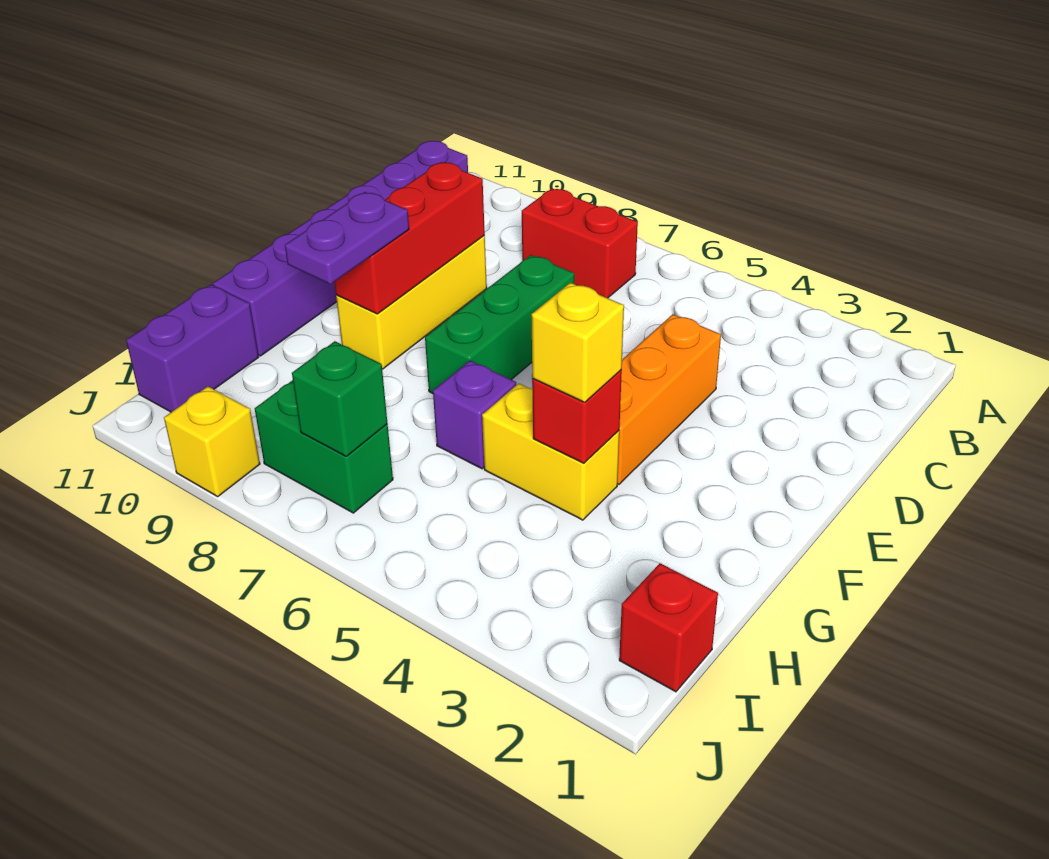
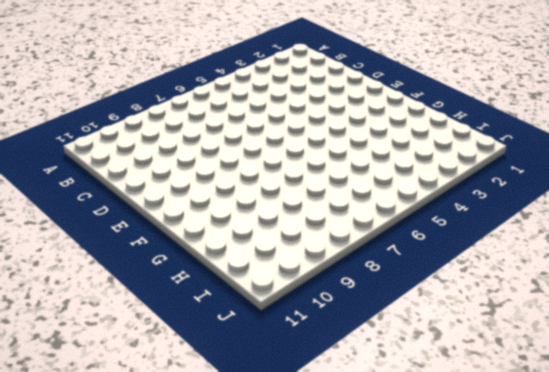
none -> red brick B7:B8 level 1
none -> purple brick B11:G11 level 1
none -> orange brick D4:F4 level 1

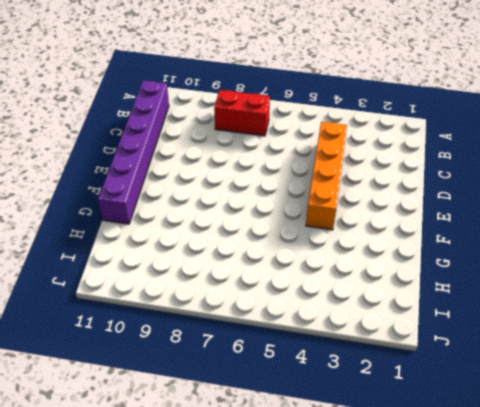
orange brick C4:F4 level 1 -> orange brick D4:F4 level 1
none -> green brick D7:F7 level 1
none -> yellow brick D9:F9 level 1
none -> yellow brick G4:G5 level 1

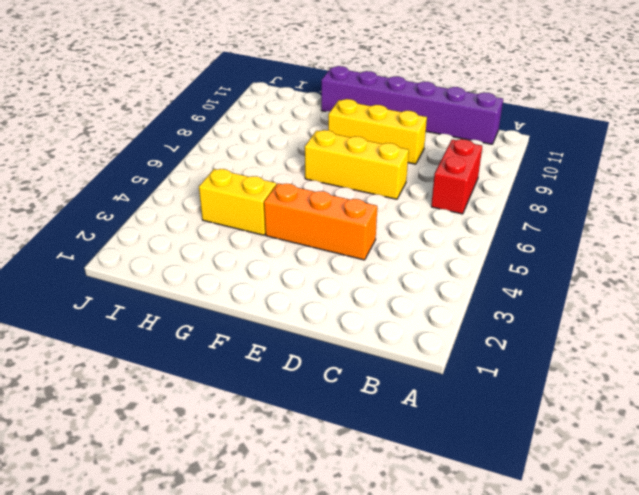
yellow brick D7:F7 level 1 -> green brick D7:F7 level 1
yellow brick G4:H4 level 1 -> yellow brick G4:G5 level 1
none -> purple brick G6 level 1
none -> purple brick H11:I11 level 1
none -> red brick I1 level 1

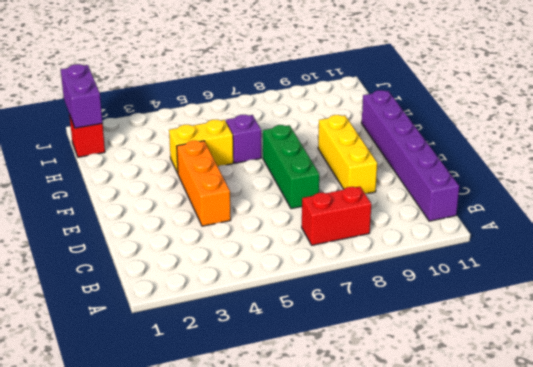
purple brick I1:J1 level 2 -> purple brick H11:I11 level 1
none -> green brick I7:I8 level 1
none -> yellow brick J9 level 1
none -> red brick D9:F9 level 2

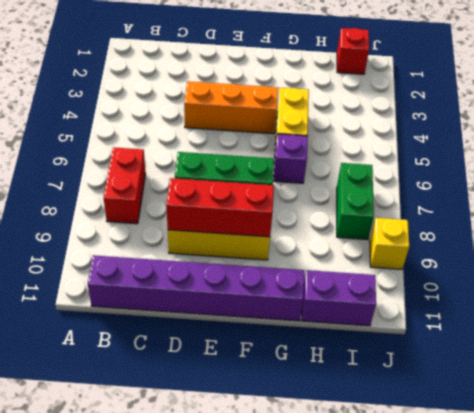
none -> red brick G4 level 2
none -> green brick I7 level 2
none -> purple plate F9:G9 level 3

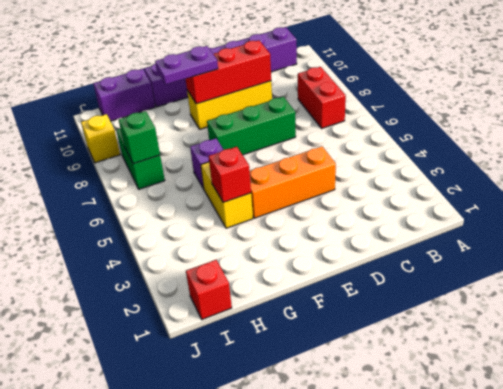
none -> yellow brick G4 level 3

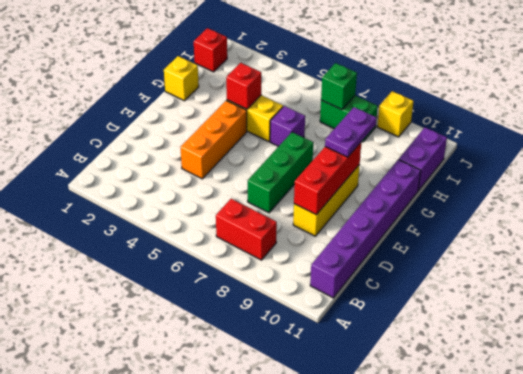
yellow brick G1 level 1 -> yellow brick G4 level 3

